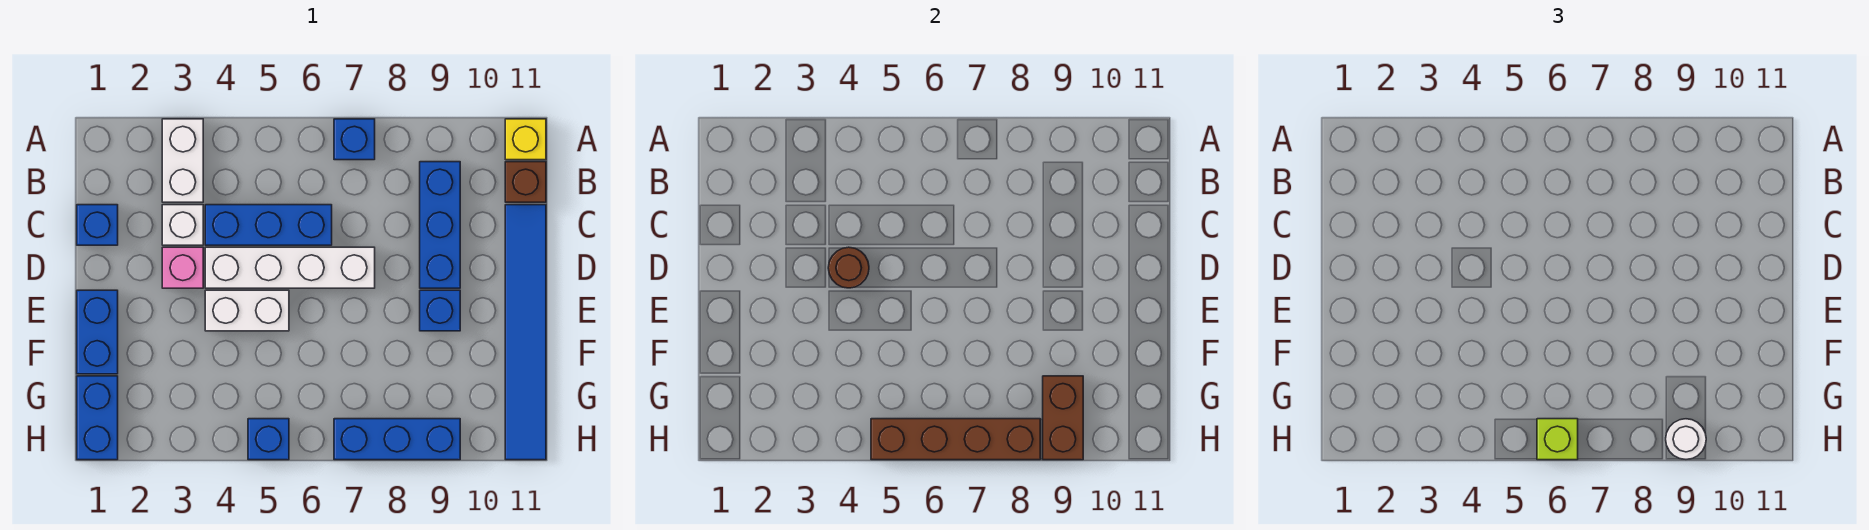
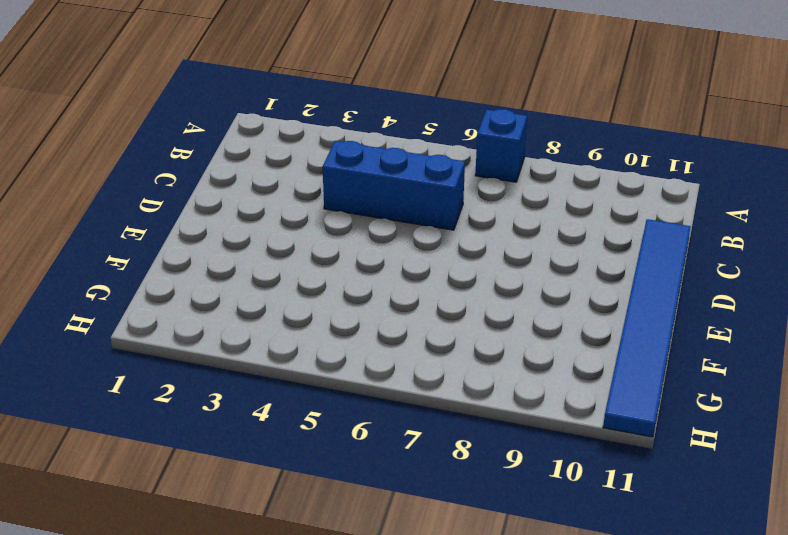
none -> white brick A3:B3 level 1
none -> yellow brick A11 level 1
none -> blue brick B9:D9 level 1

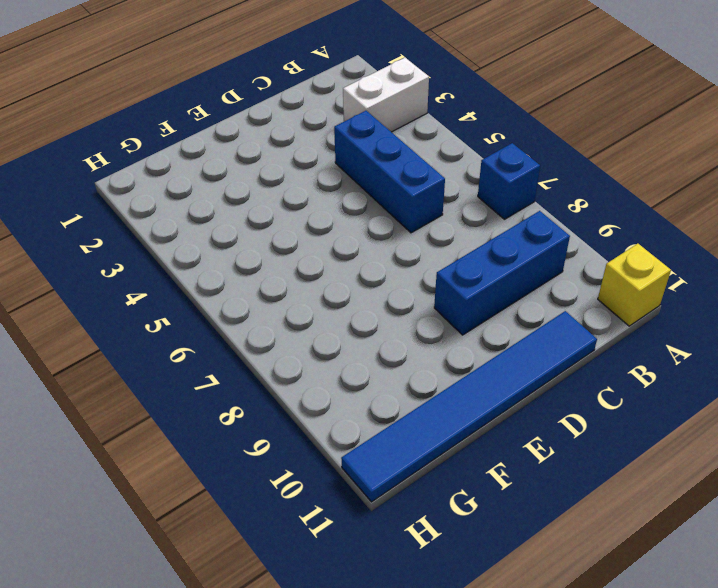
none -> brown brick B11 level 1
none -> blue brick C1 level 1
none -> white brick C3 level 1

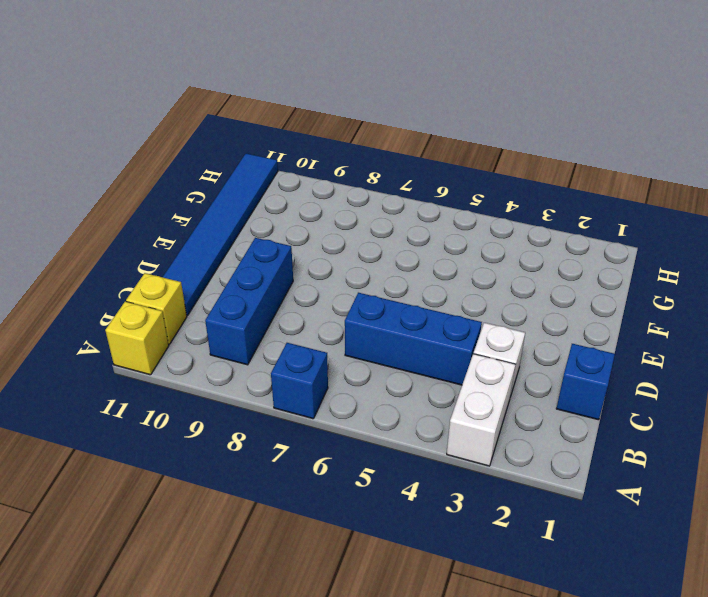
yellow brick B11 level 1 -> brown brick B11 level 1
none -> pink brick D3 level 1
none -> white brick D4:D7 level 1
none -> blue brick E1:F1 level 1

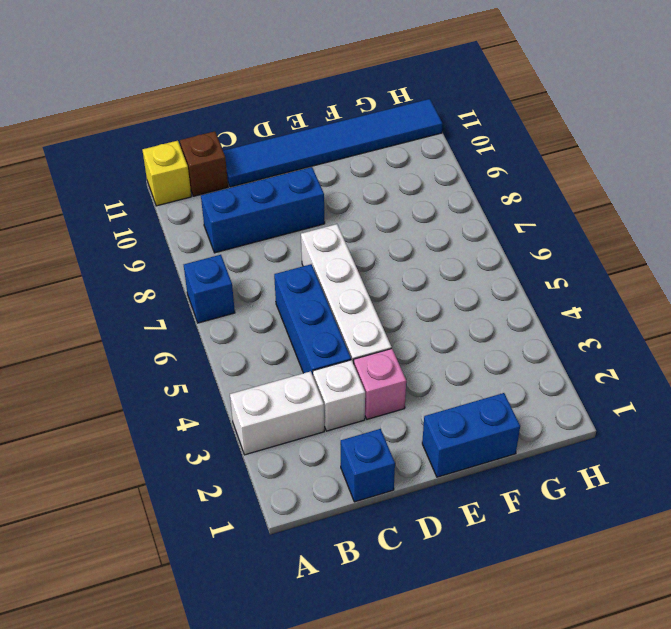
none -> white brick E4:E5 level 1
none -> blue brick E9 level 1
none -> blue brick G1:H1 level 1

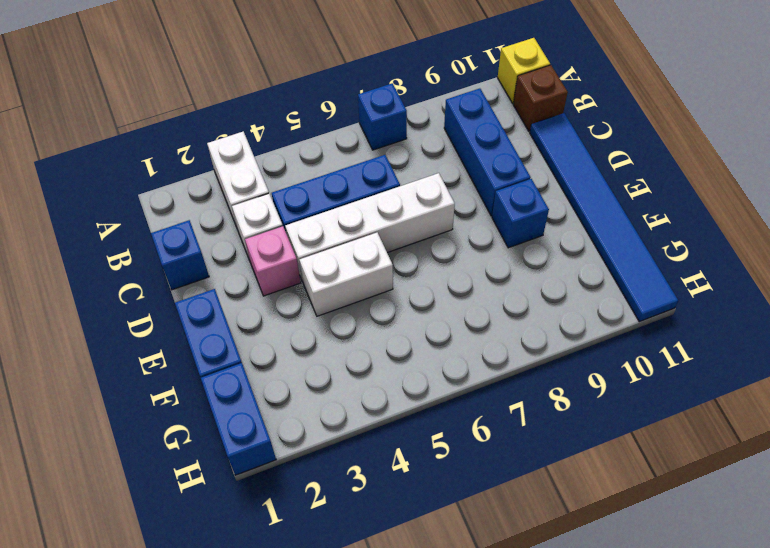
none -> blue brick H5 level 1
none -> blue brick H7:H9 level 1
none -> brown round brick D4 level 2

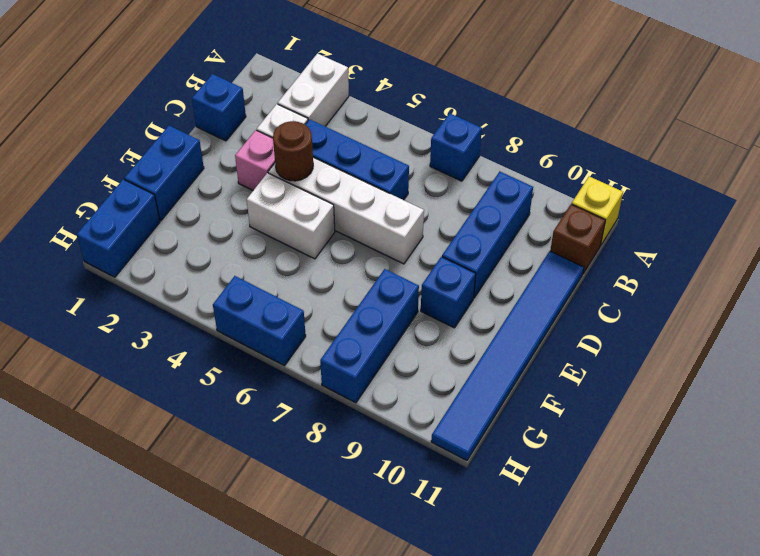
blue brick F8:H8 level 1 -> blue brick H7:H9 level 1
blue brick H5:H6 level 1 -> blue brick H5 level 1
none -> brown brick G9:H9 level 2
none -> brown brick H5:H8 level 2
none -> lime brick H6 level 3

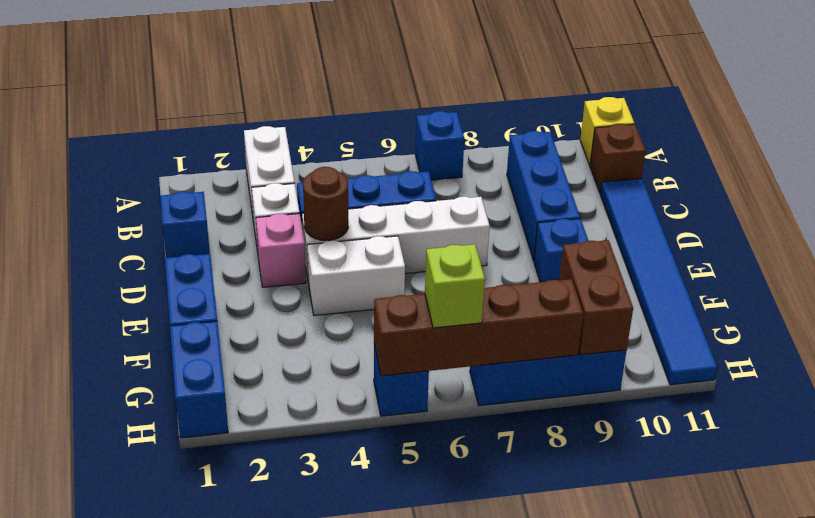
none -> white round brick H9 level 3

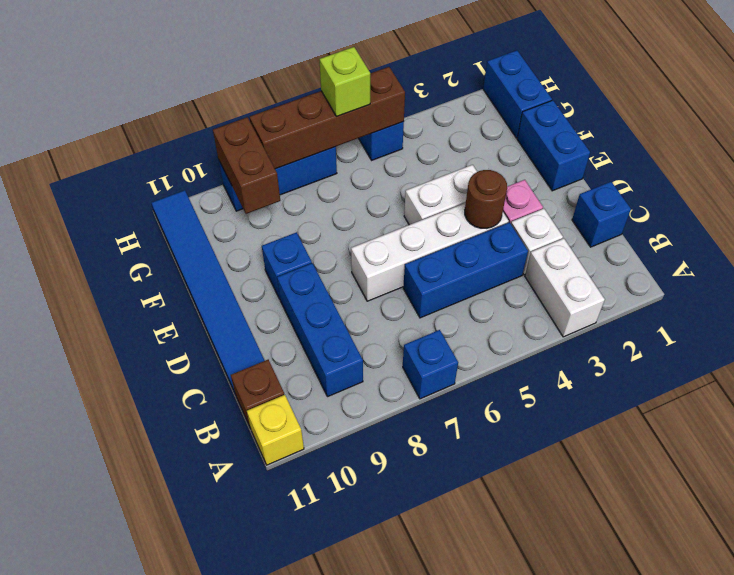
none -> white round brick H9 level 3

